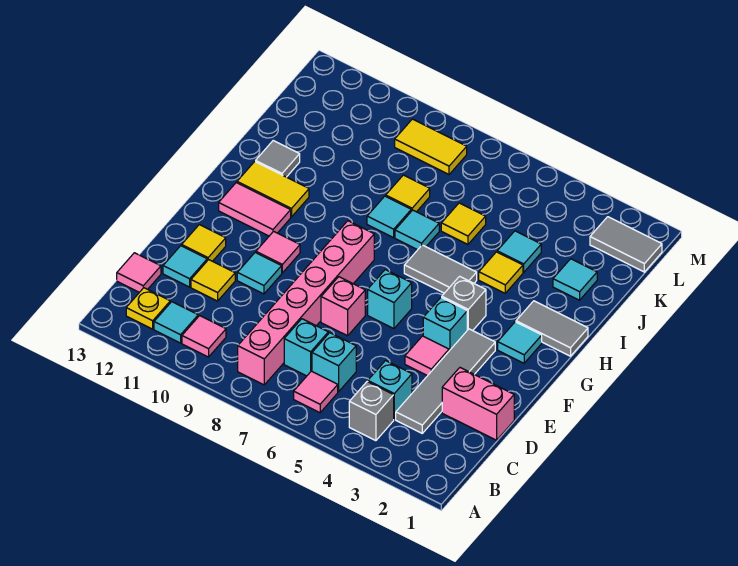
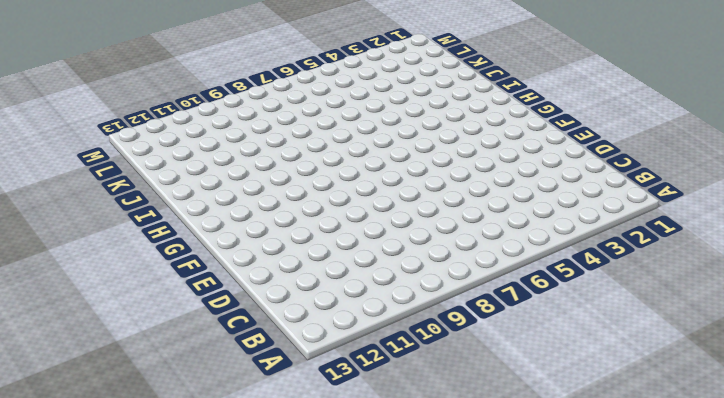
none -> grey brick B4 level 1
none -> pink tile B6 level 1
none -> pink brick B8:G8 level 1
none -> pink tile B10 level 1

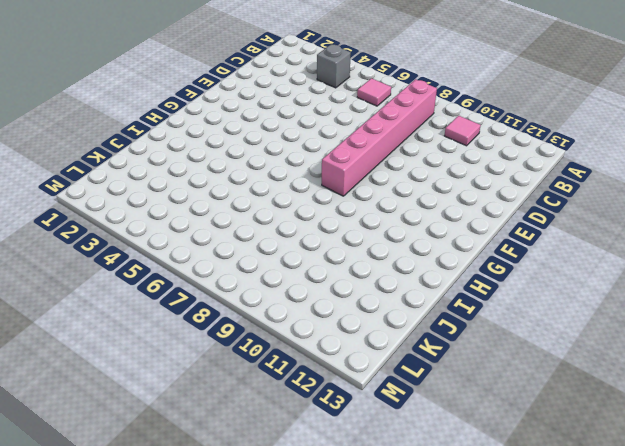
none -> cyan tile B11 level 1
none -> yellow plate B12 level 1
none -> grey tile C3:F3 level 1
none -> cyan brick C4 level 1

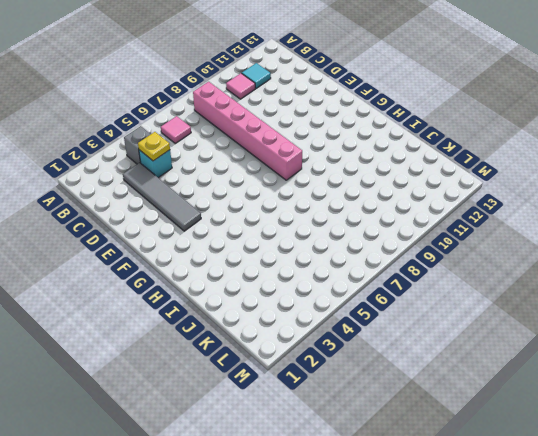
yellow plate C4 level 2 -> yellow plate B12 level 1
none -> cyan brick C6 level 1
none -> cyan brick C7 level 1
none -> pink tile C13 level 1
none -> pink brick D1:D2 level 1

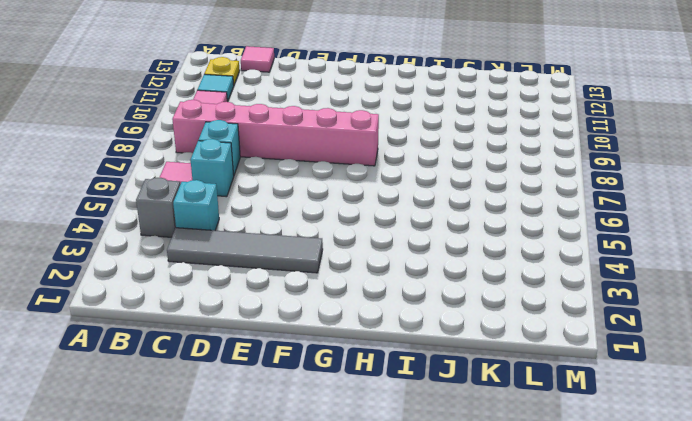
none -> pink brick D1:D2 level 1
none -> yellow tile D11 level 1
none -> cyan tile D12 level 1
none -> pink tile E4 level 1

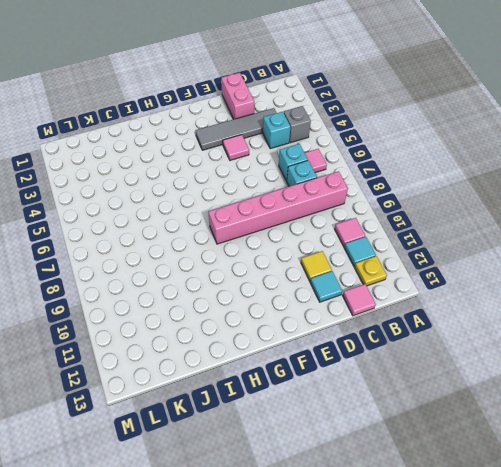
none -> pink brick E7 level 1
none -> cyan tile E10 level 1
none -> yellow tile E12 level 1
none -> cyan brick F4 level 1

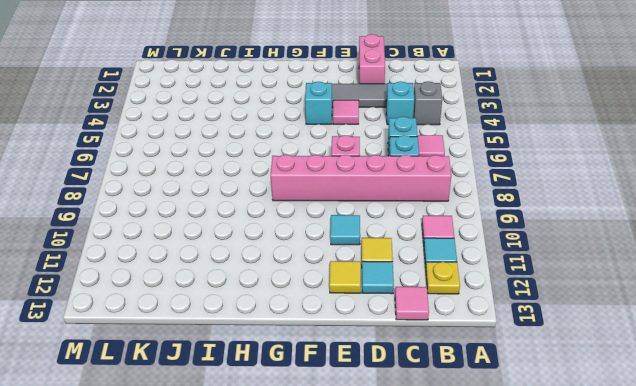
none -> cyan brick F6 level 1
none -> pink tile F10 level 1
none -> cyan tile G2 level 1
none -> grey brick G4 level 1

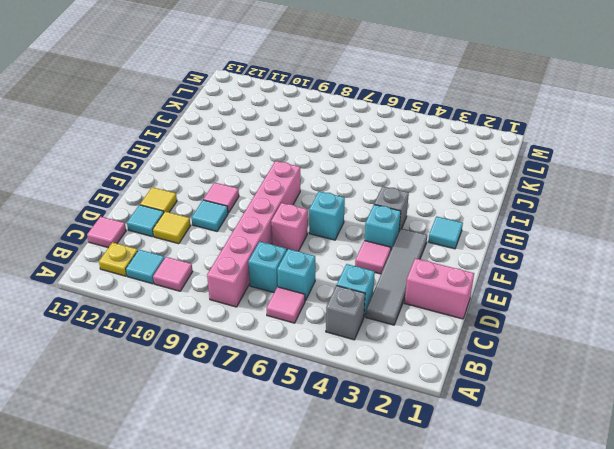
none -> pink tile G11:G12 level 1
none -> grey tile H1:H2 level 1
none -> grey tile H5:H6 level 1
none -> yellow tile H11:H12 level 1

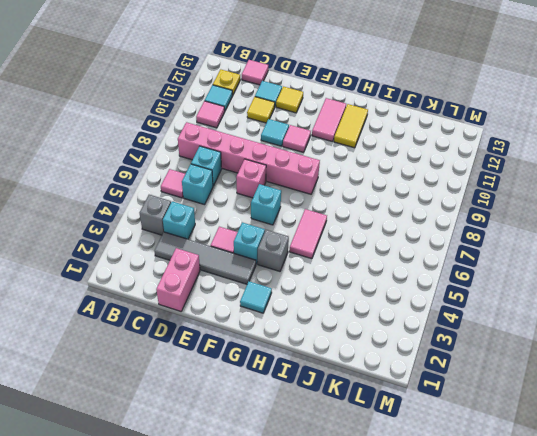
pink tile H5:H6 level 1 -> grey tile H5:H6 level 1
none -> grey tile H1:H2 level 1
none -> yellow tile I4 level 1
none -> cyan tile I7 level 1
none -> cyan tile I8 level 1

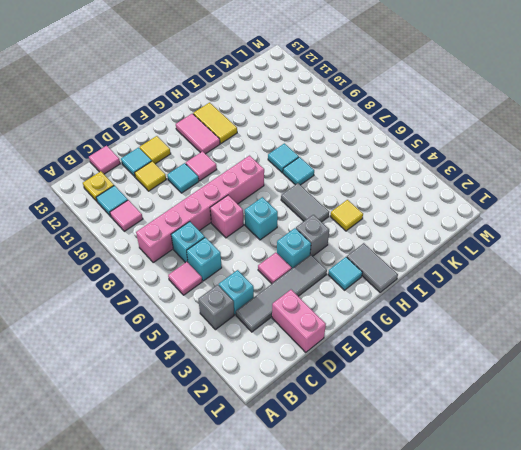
none -> grey tile I12 level 1
none -> cyan tile J2 level 1
none -> cyan tile J4 level 1
none -> yellow tile J6 level 1

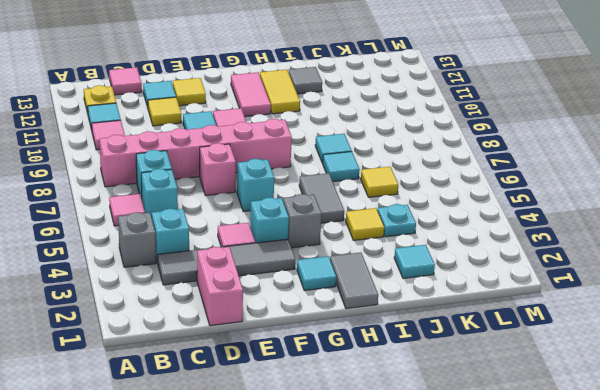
cyan plate J4 level 1 -> cyan tile J4 level 1
none -> yellow tile J8 level 1
none -> grey tile L1:L2 level 1
none -> yellow tile L8:L9 level 1

